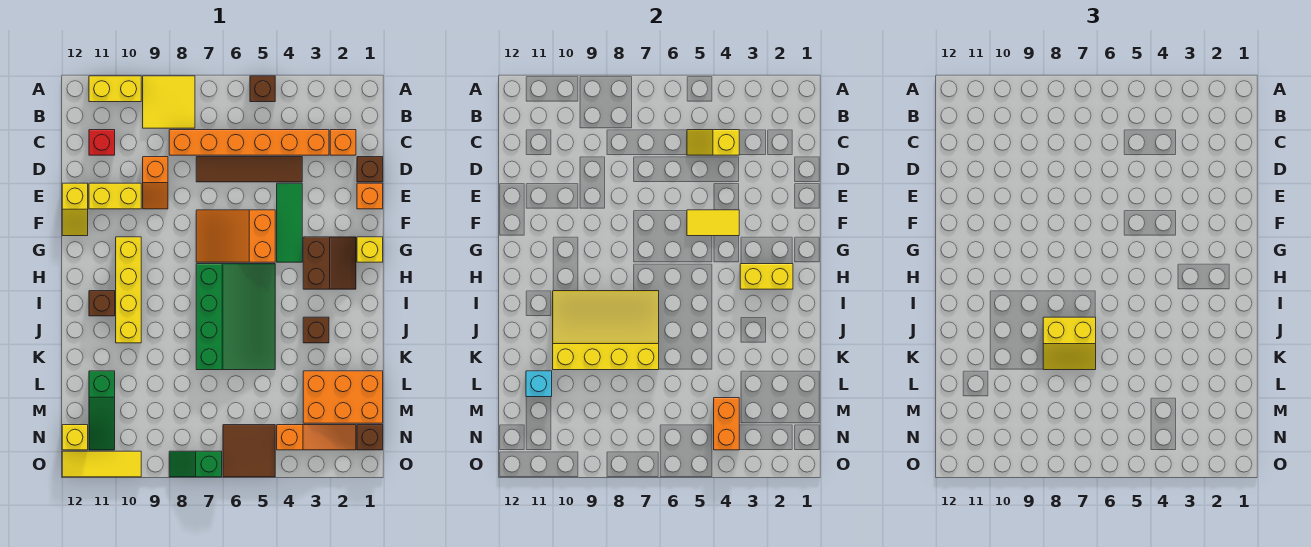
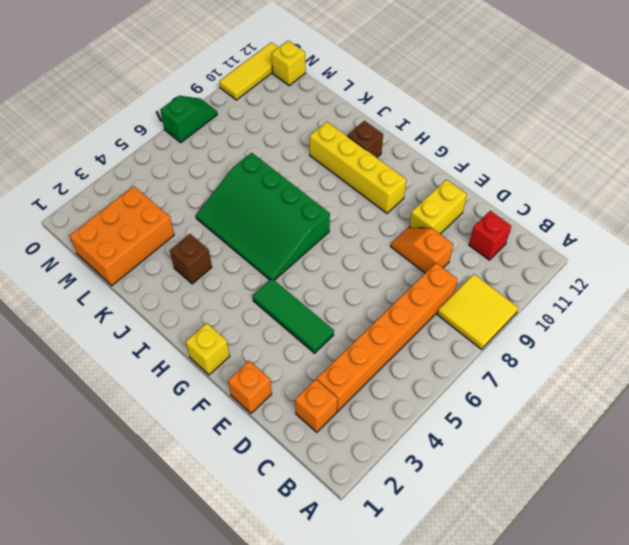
none -> brown brick A5 level 1
none -> yellow brick A10:A11 level 1
none -> brown brick D1 level 1
none -> brown tile D4:D7 level 1

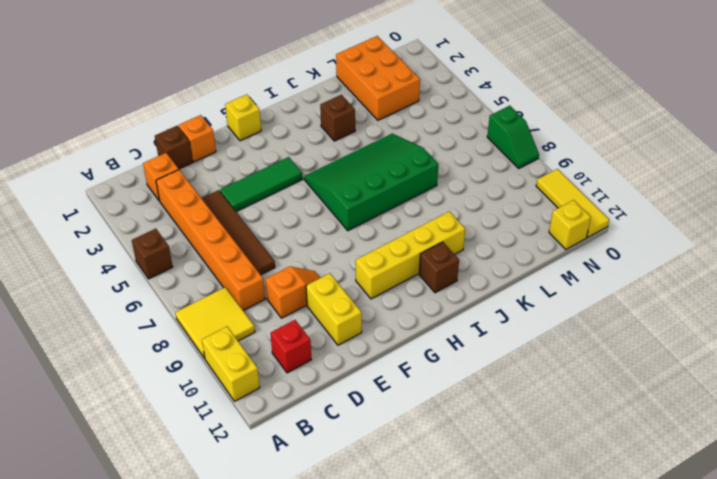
none -> yellow slope E12:F12 level 1 top E
none -> orange slope F5:G7 level 1 top 5
none -> brown slope G2:H3 level 1 top 3
none -> green slope L11:N11 level 1 top L

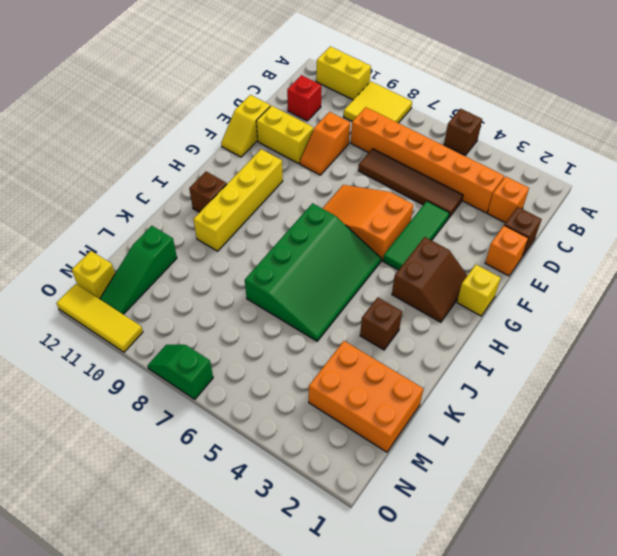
none -> brown brick N1 level 1
none -> orange slope N2:N4 level 1 top 4
none -> brown tile N5:O6 level 1
none -> yellow slope C4:C5 level 2 top 4

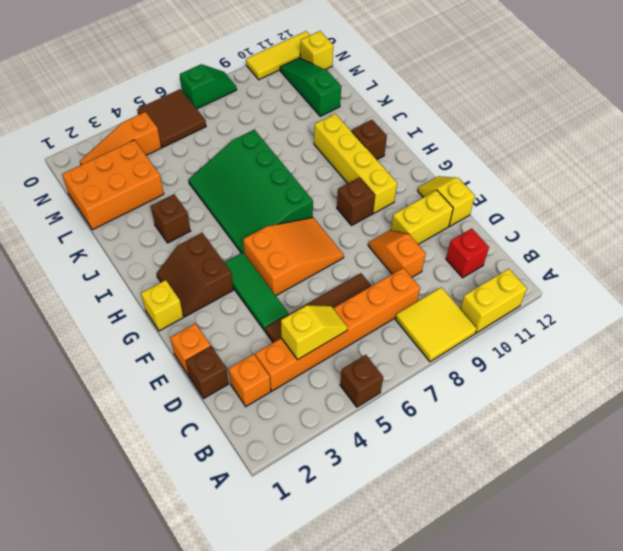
brown brick G9 level 1 -> brown brick N1 level 1
none -> yellow tile F4:F5 level 2
none -> yellow brick H2:H3 level 2
none -> yellow slope I7:K10 level 2 top K
none -> cyan brick L11 level 2

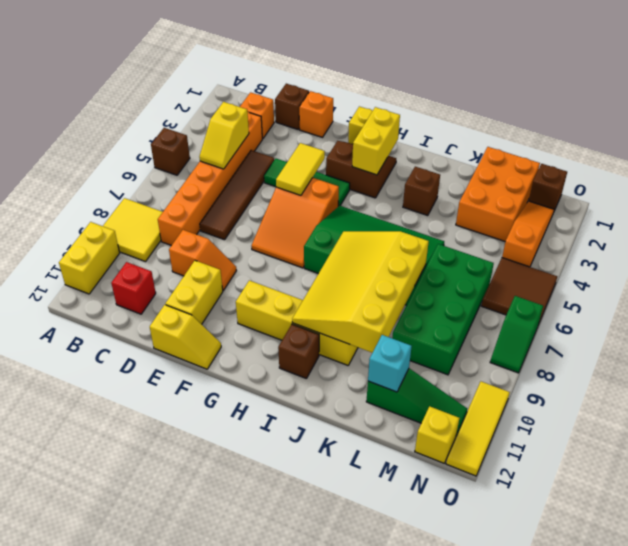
green brick L6:M9 level 1 -> none
none -> orange brick M4:N4 level 2
none -> yellow slope J7:K8 level 3 top J

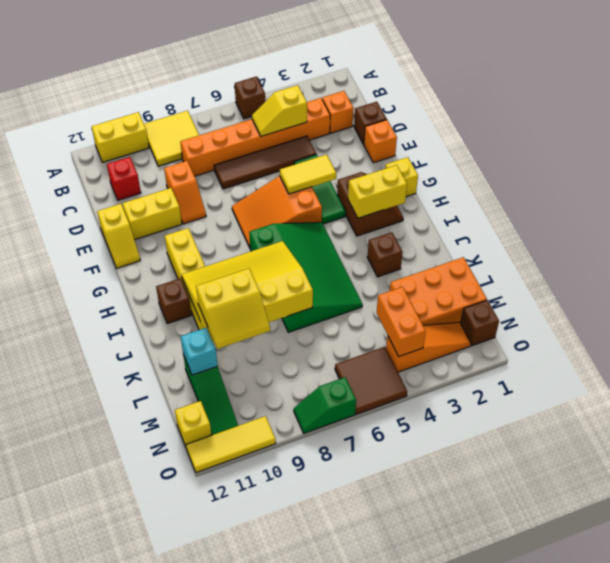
yellow slope K9:L10 level 3 top K -> yellow slope J7:K8 level 3 top J

